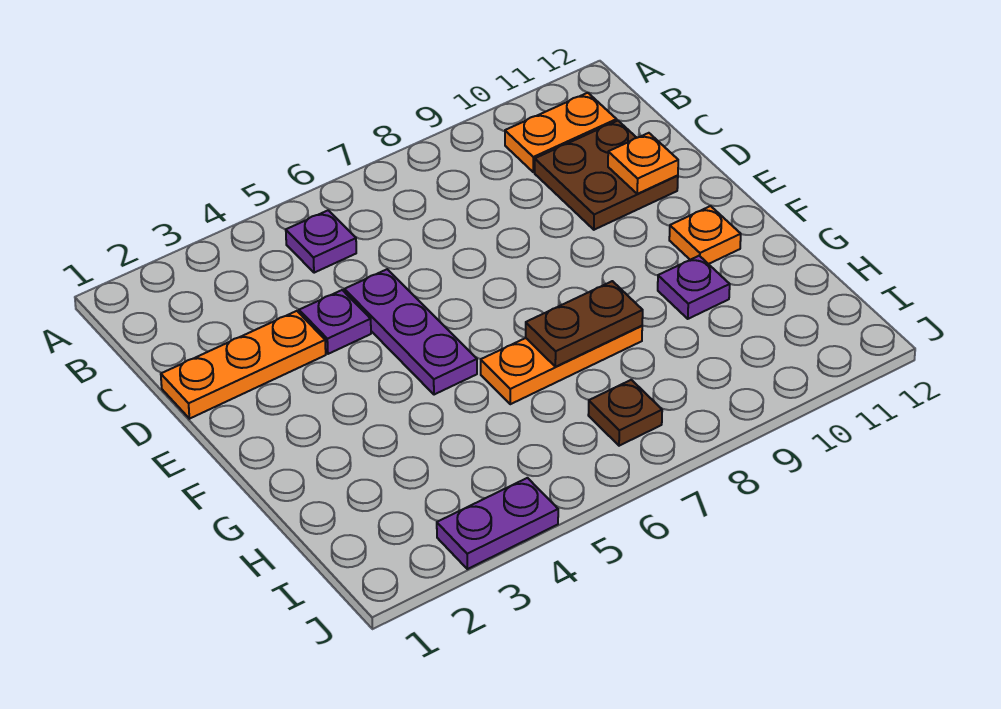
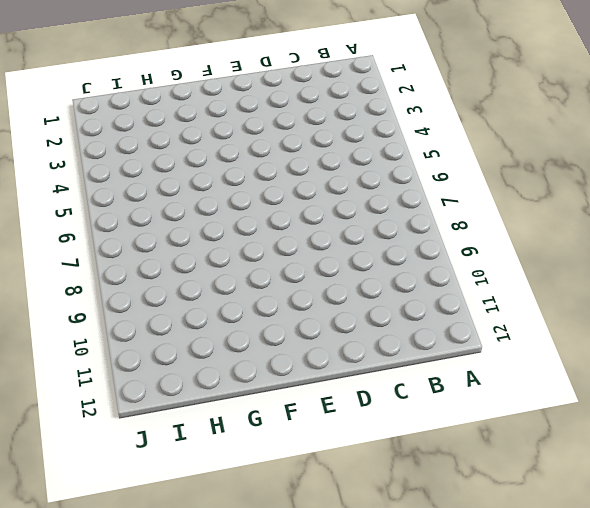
none -> purple plate B5 level 1
none -> orange plate B10:B11 level 1
none -> brown plate C10:D11 level 1

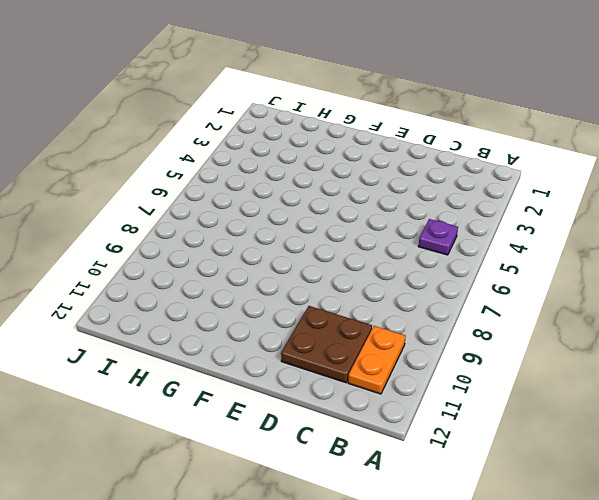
none -> orange plate D1:D3 level 1
none -> purple plate D4 level 1
none -> purple plate D5:F5 level 1

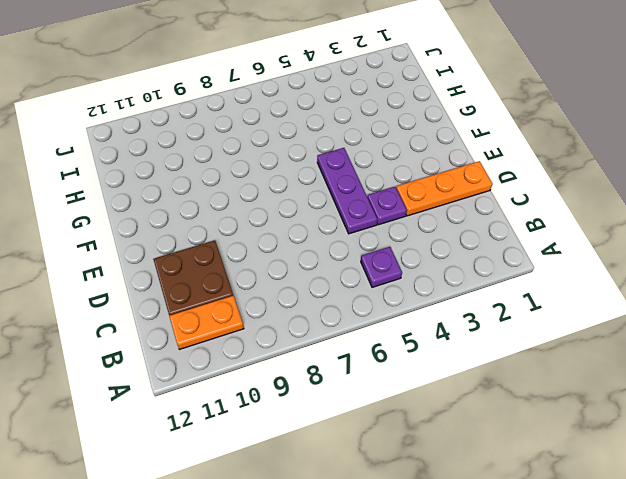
none -> orange plate F11 level 1
none -> orange plate G6:G8 level 1
none -> purple plate G10 level 1

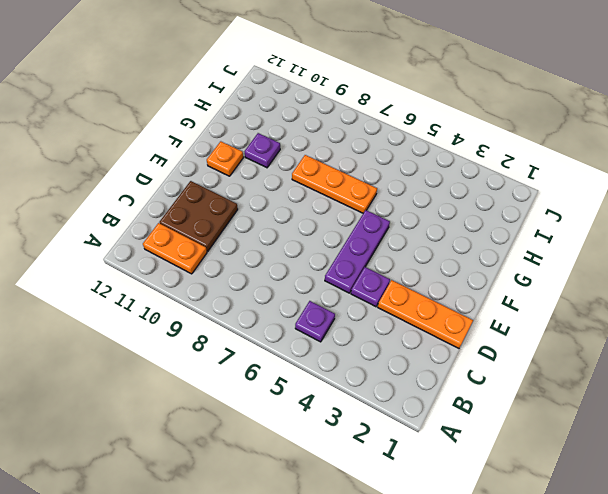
none -> brown plate I7 level 1
none -> purple plate J3:J4 level 1
none -> orange plate D11 level 2

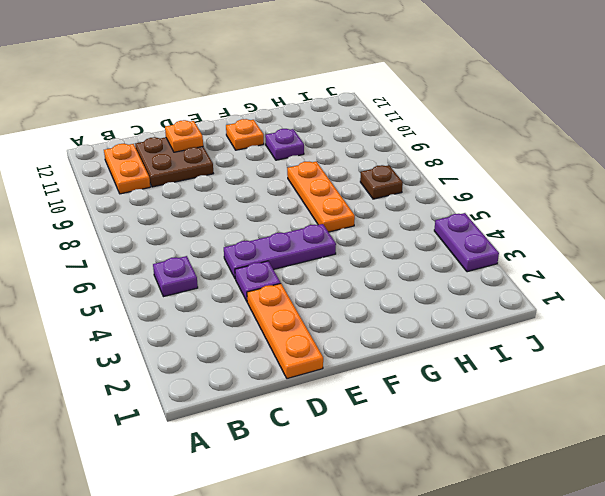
none -> brown plate G7:G8 level 2

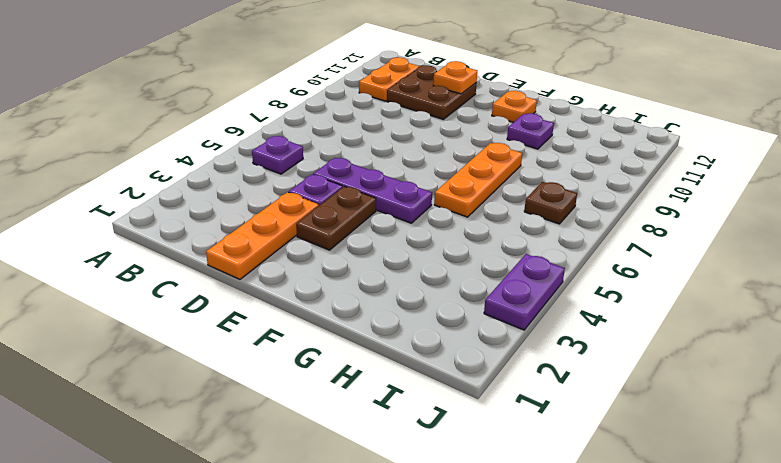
brown plate E3:E4 level 1 -> brown plate G7:G8 level 2

